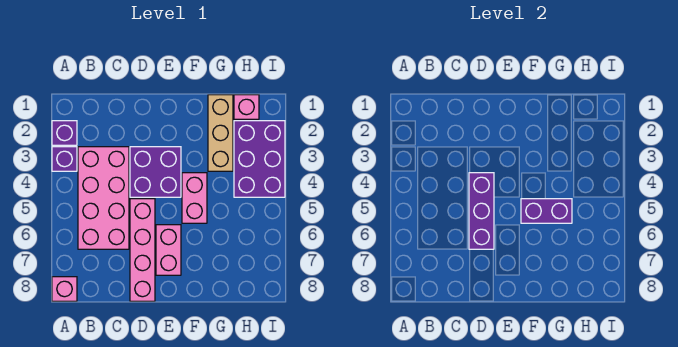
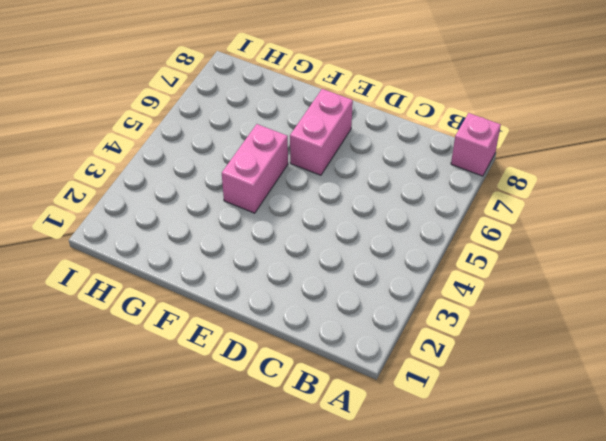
none -> purple brick A2 level 1
none -> purple brick A3 level 1
none -> pink brick B3:C6 level 1

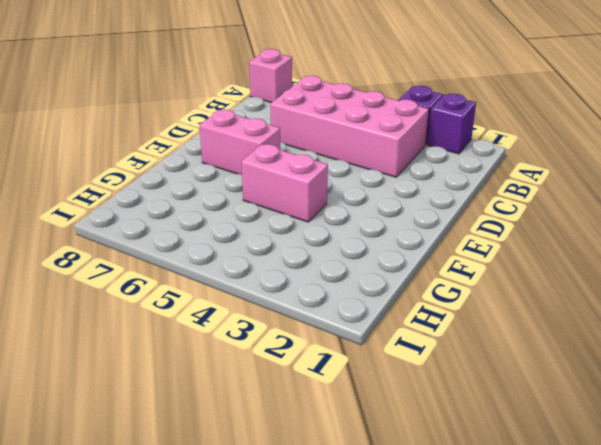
none -> purple brick D3:E4 level 1
none -> pink brick D5:D8 level 1
none -> tan brick G1:G3 level 1

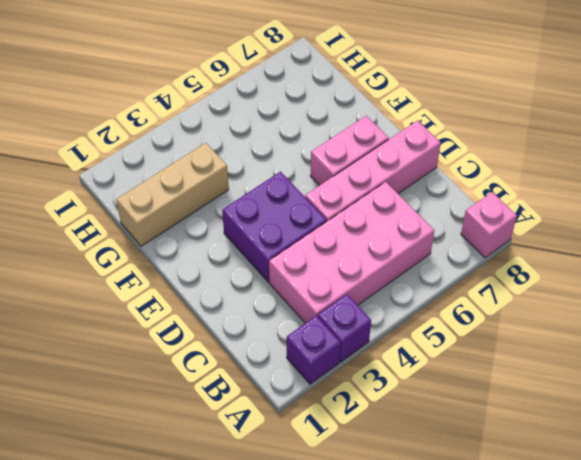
none -> pink brick F4:F5 level 1
none -> pink brick H1 level 1
none -> purple brick H2:I4 level 1

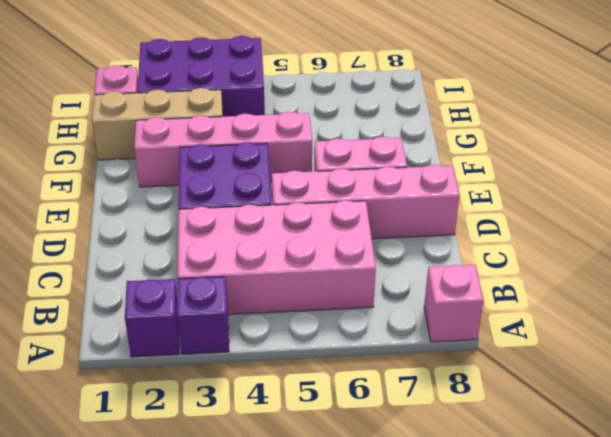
pink brick F2:F5 level 1 -> pink brick F4:F5 level 1
none -> purple brick D4:D6 level 2
none -> purple brick F5:G5 level 2

